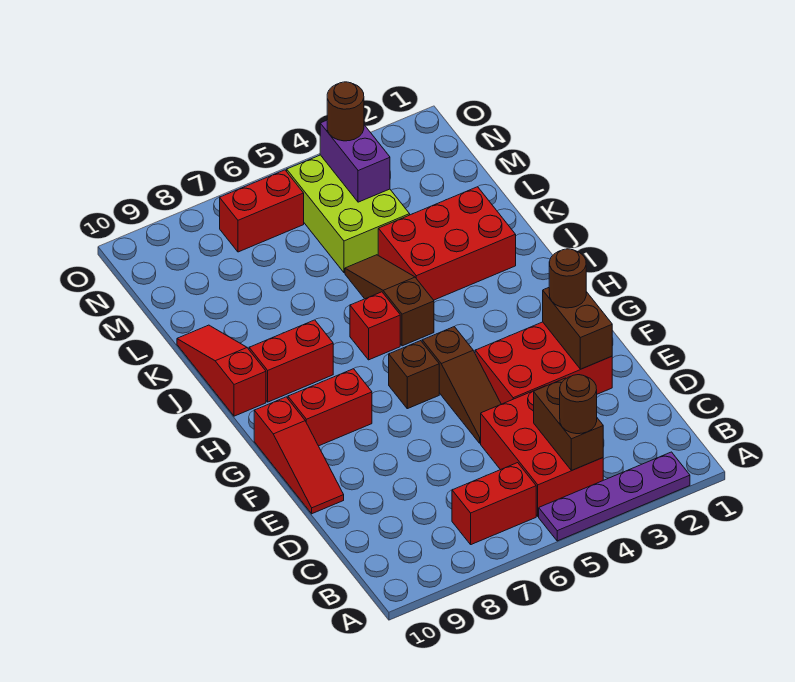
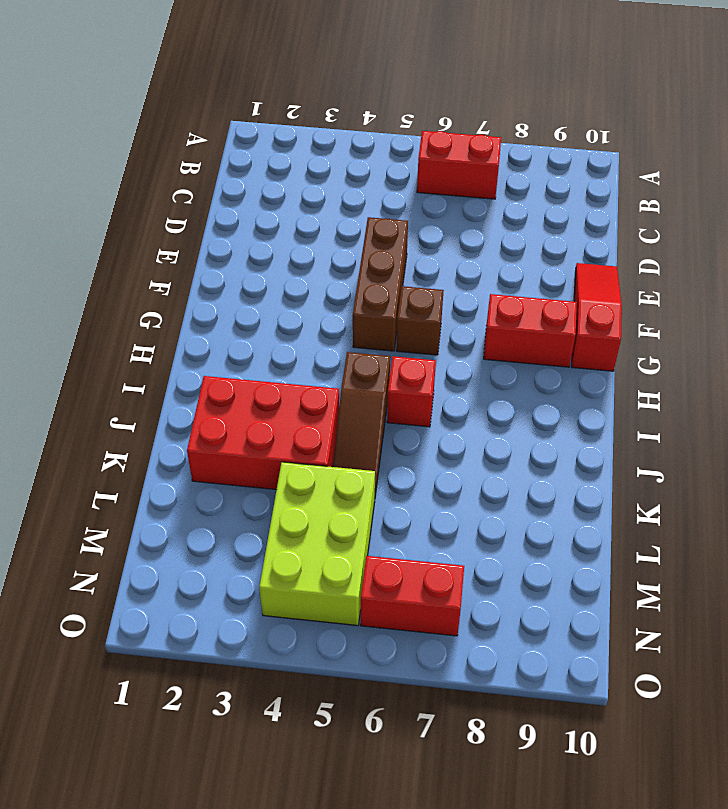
brown brick E5:G5 level 1 -> brown slope E5:G5 level 1 top G
none -> purple plate A2:A5 level 1
none -> red brick B4:D5 level 1
none -> red brick E2:F4 level 1

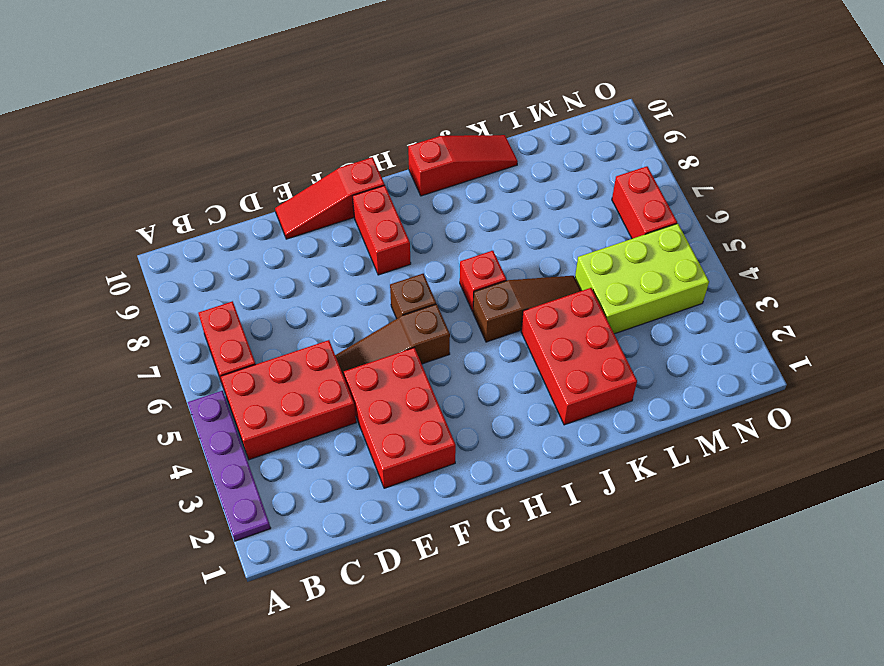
none -> red brick I8:I9 level 1
none -> brown brick B4:C4 level 2
none -> brown brick E2:F2 level 2

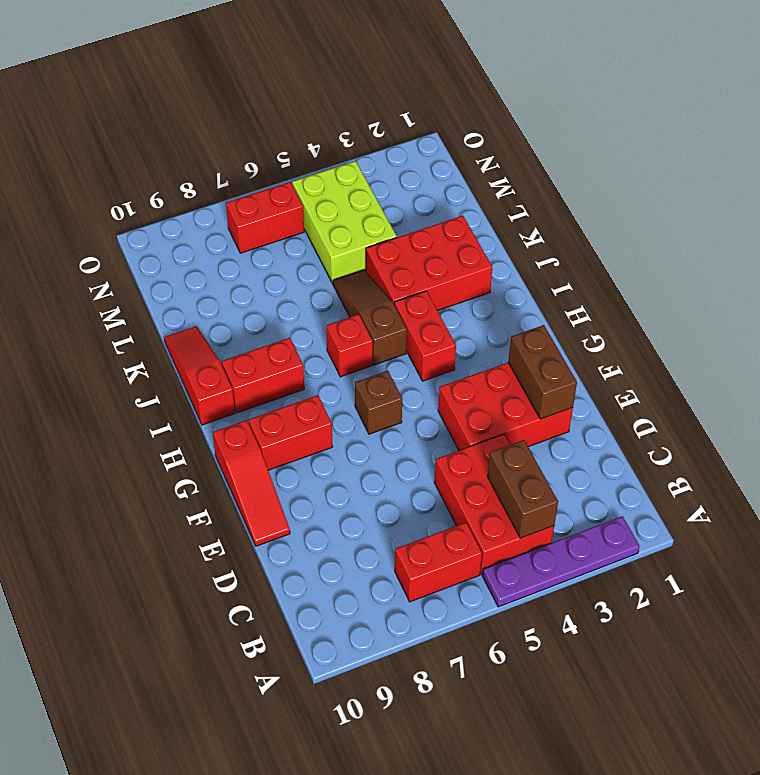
red brick H4:I4 level 1 -> none
none -> brown slope E5:G5 level 1 top G
none -> purple brick M4:N4 level 2
none -> brown round brick B4 level 3

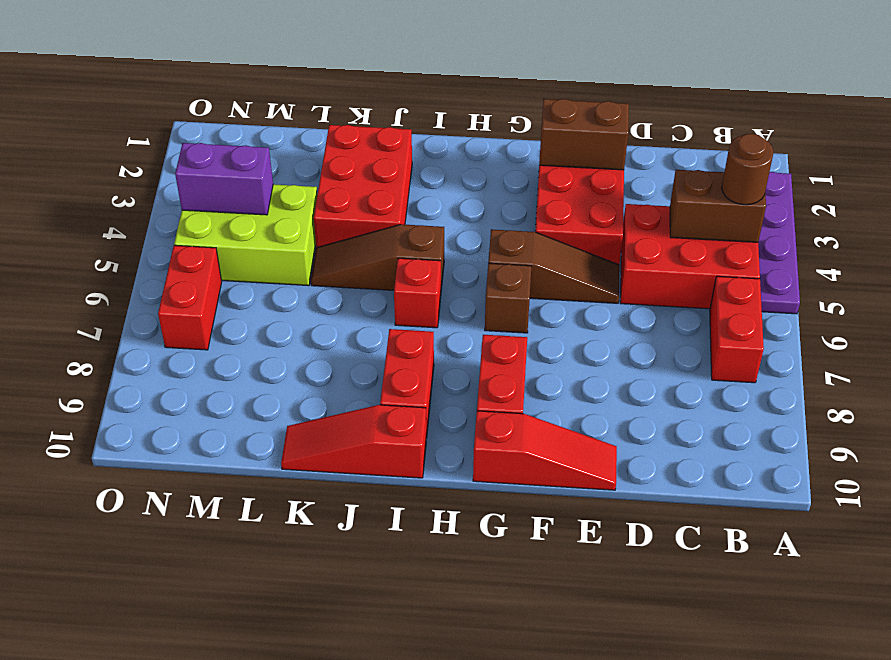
none -> brown round brick F2 level 3
none -> brown round brick N4 level 3

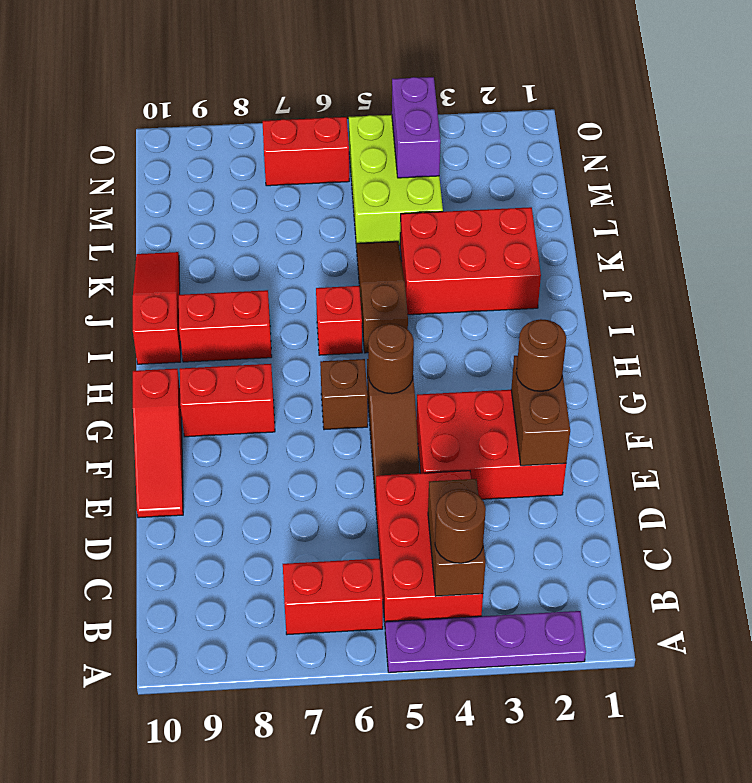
brown round brick G5 level 2 -> brown round brick N4 level 3

